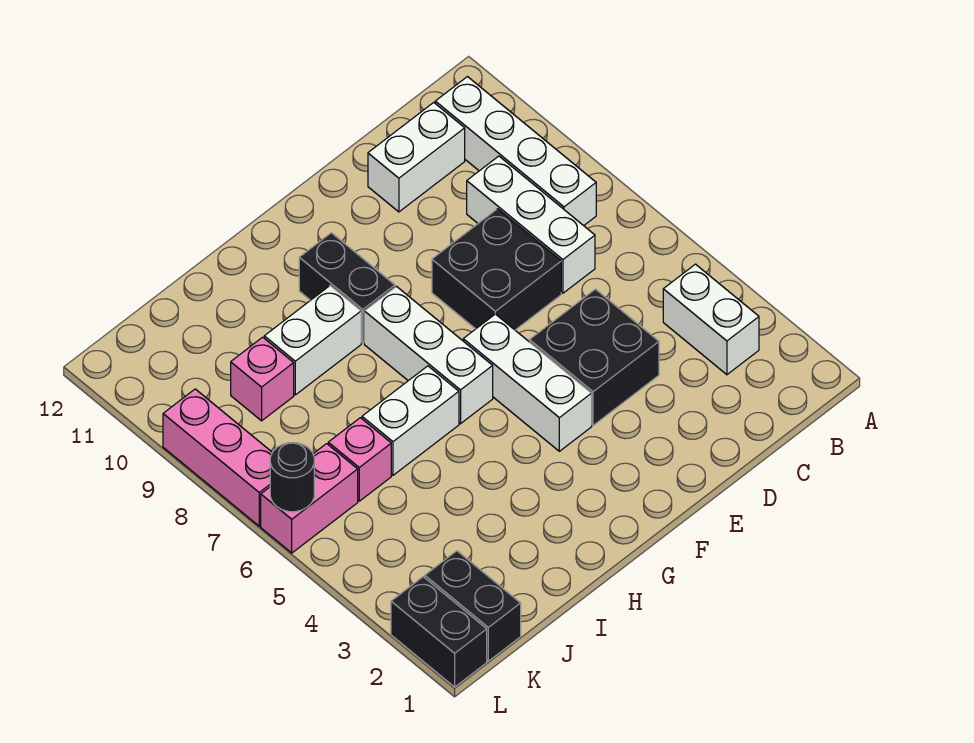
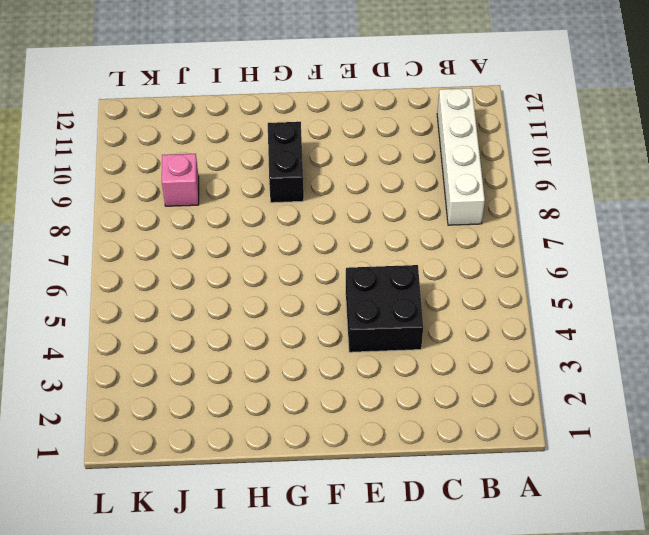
none -> white brick B3:B4 level 1
none -> white brick C7:C9 level 1
none -> white brick C11:D11 level 1

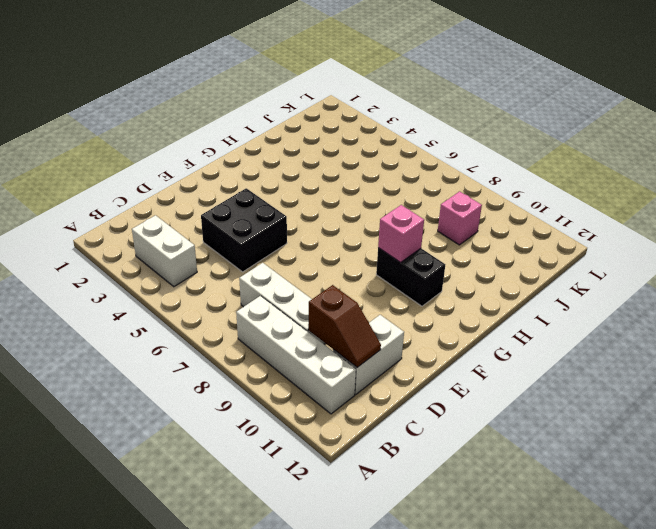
brown slope C10:C11 level 2 top 10 -> none
pink brick G9 level 2 -> pink brick J6 level 1
none -> black brick D7:E8 level 1
none -> white brick F4:F6 level 1
none -> white brick G6:G8 level 1

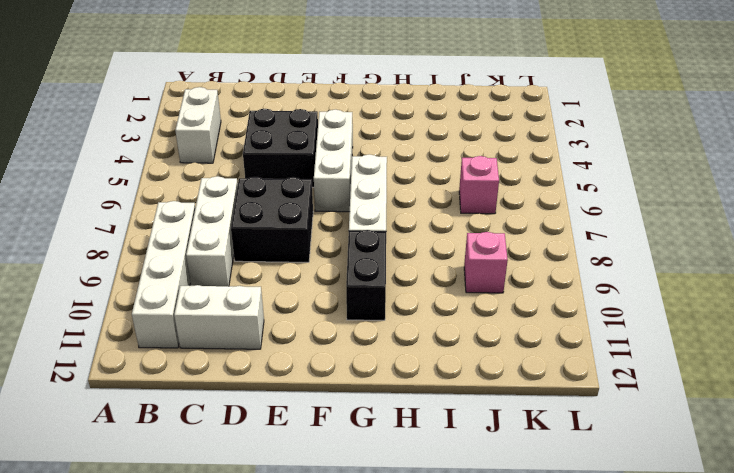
none -> white brick H6:I6 level 1
none -> white brick H9:I9 level 1
none -> black brick K1:K2 level 1

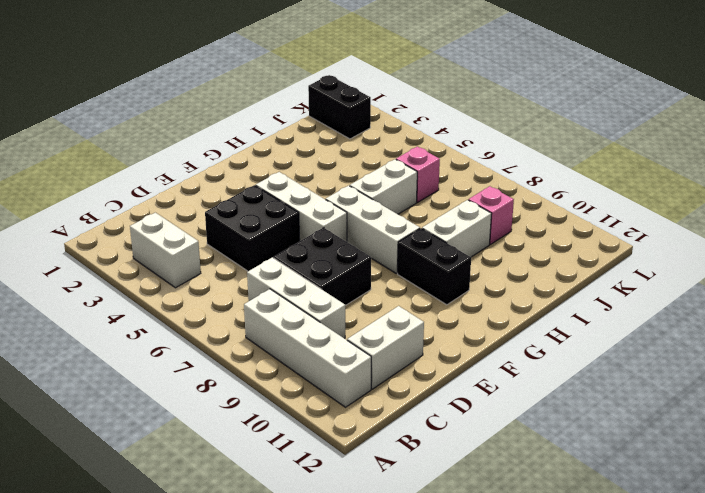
none -> pink brick K6:L6 level 1
none -> black brick L1:L2 level 1
none -> pink brick L7:L9 level 1

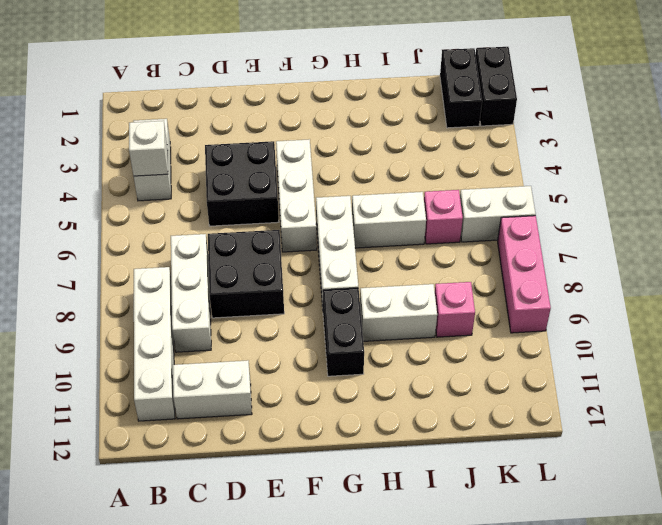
white brick B4 level 2 -> none
white brick K6:L6 level 1 -> pink brick K6:L6 level 1
none -> black round brick L6 level 2

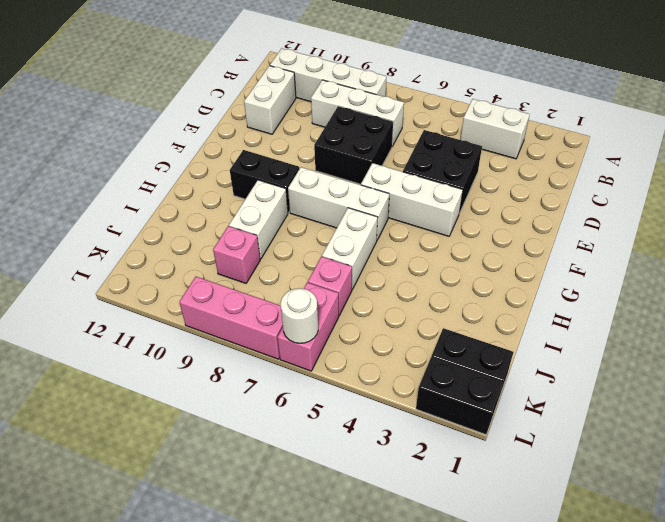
white round brick L6 level 2 -> black round brick L6 level 2

